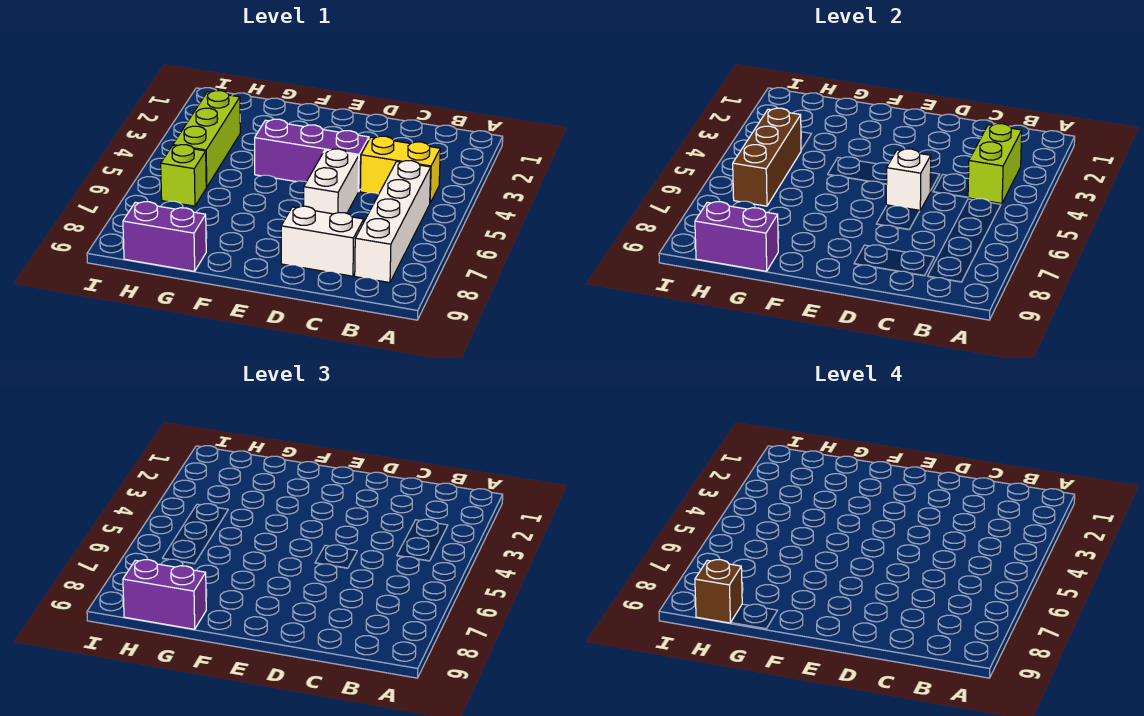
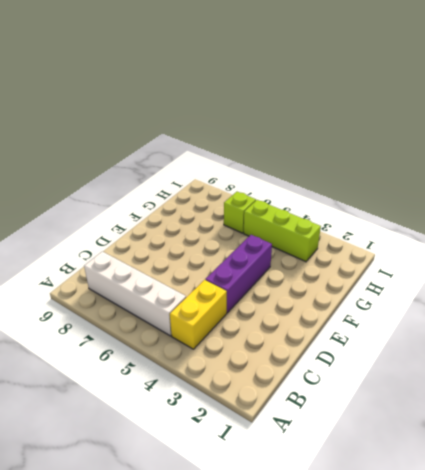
none -> white brick C8:D8 level 1
none -> white brick D5:D6 level 1
none -> purple brick G9:H9 level 1

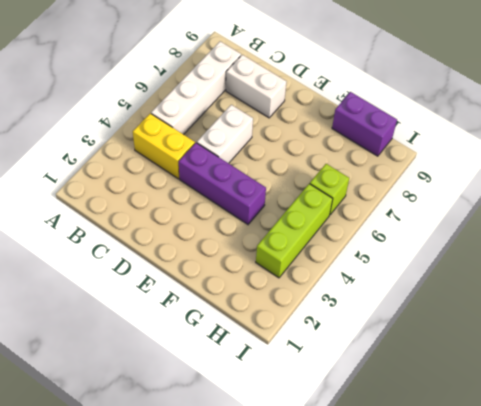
none -> lime brick B3:B4 level 2
none -> white brick D5 level 2
none -> purple brick G9:H9 level 2

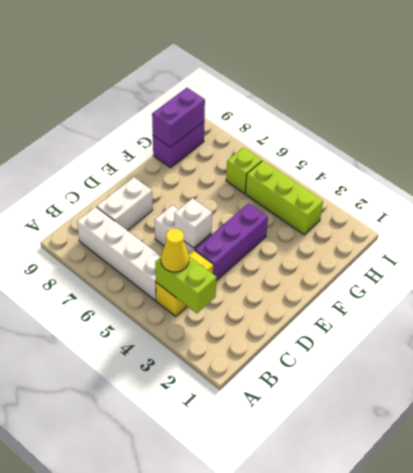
yellow cone B4 level 3 -> none
none -> brown brick H4:H6 level 2
none -> purple brick G9:H9 level 3
none -> brown brick H9 level 4

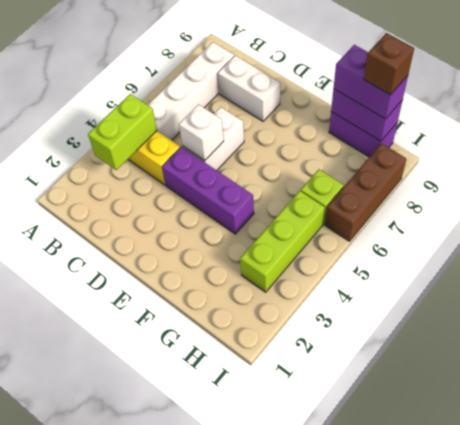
brown brick I6:I8 level 1 -> brown brick H4:H6 level 2

